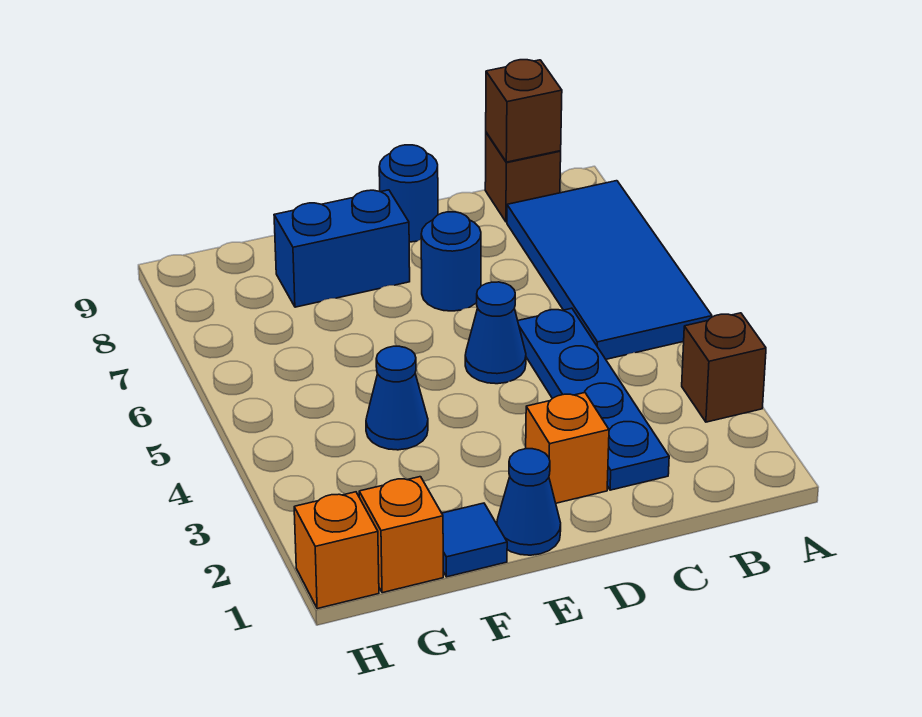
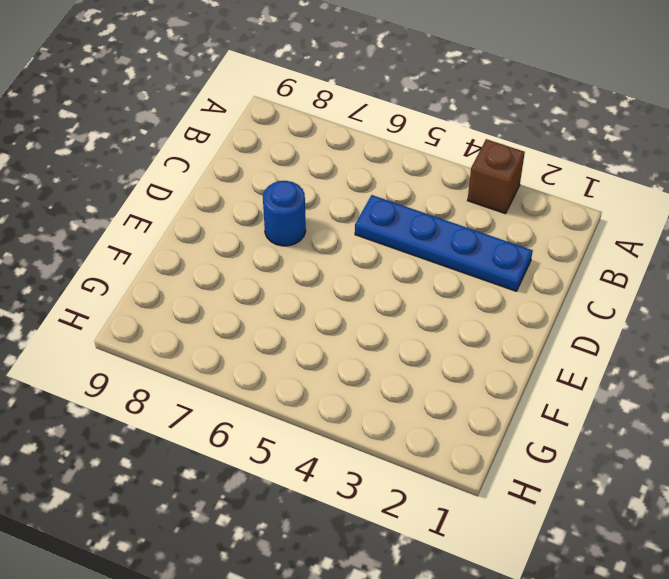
none -> blue tile A5:B8 level 1
none -> brown brick B9 level 1
none -> orange brick D2 level 1

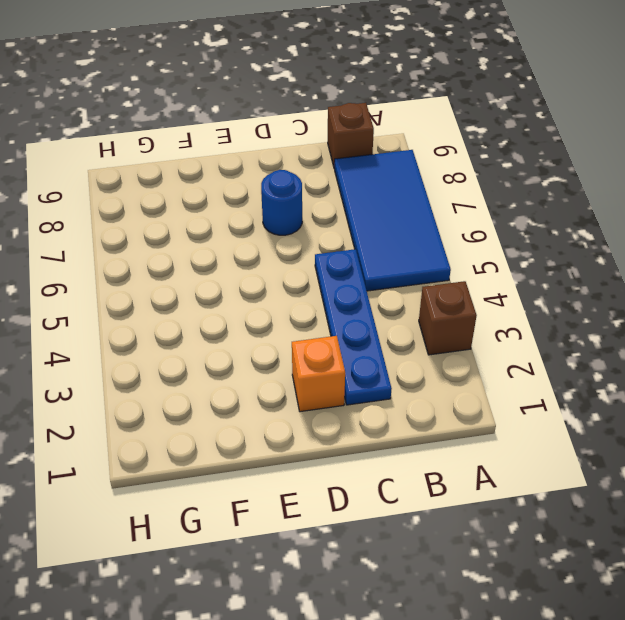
none -> blue cone D5 level 1
none -> blue round brick D9 level 1
none -> blue cone E1 level 1

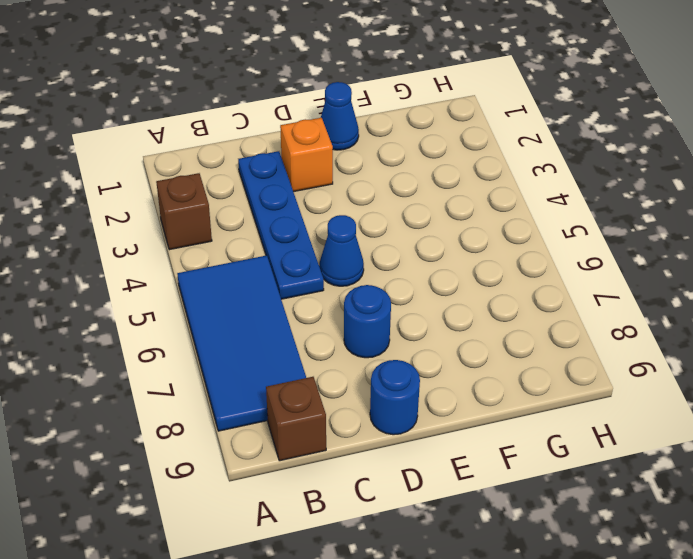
none -> blue brick E8:F8 level 1
none -> blue tile F1 level 1
none -> blue cone F4 level 1

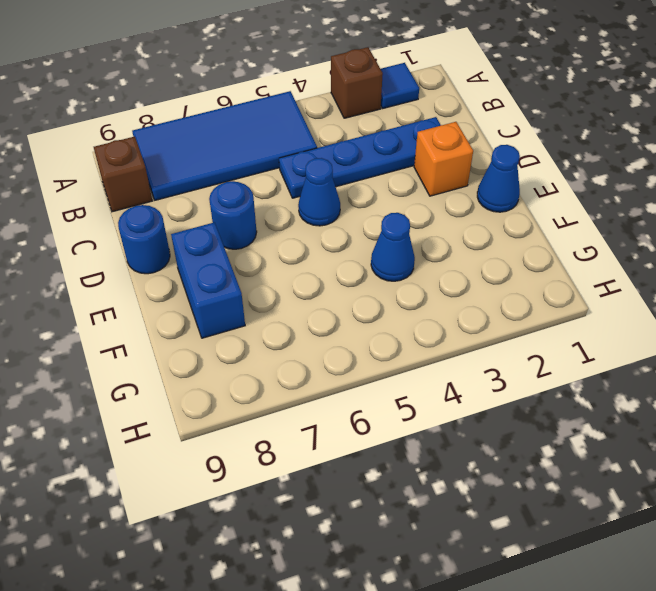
blue tile A2 level 1 -> blue tile F1 level 1
none -> orange brick G1 level 1
none -> orange brick H1 level 1
none -> brown brick B9 level 2

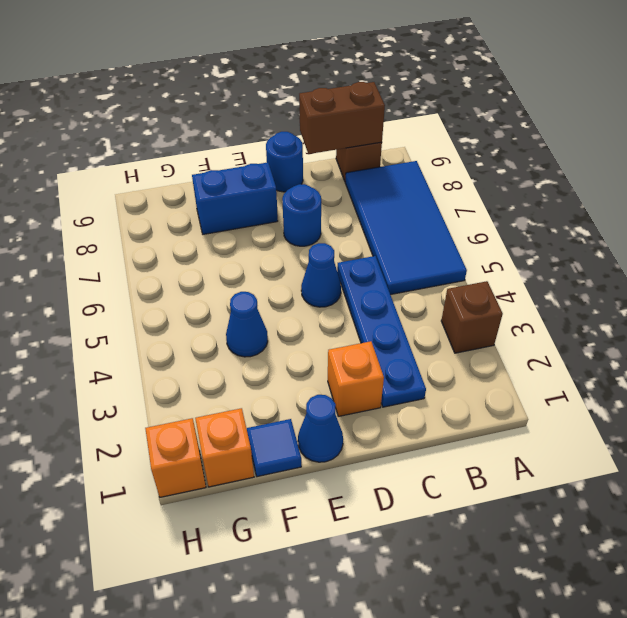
brown brick B9:C9 level 2 -> brown brick B9 level 2

